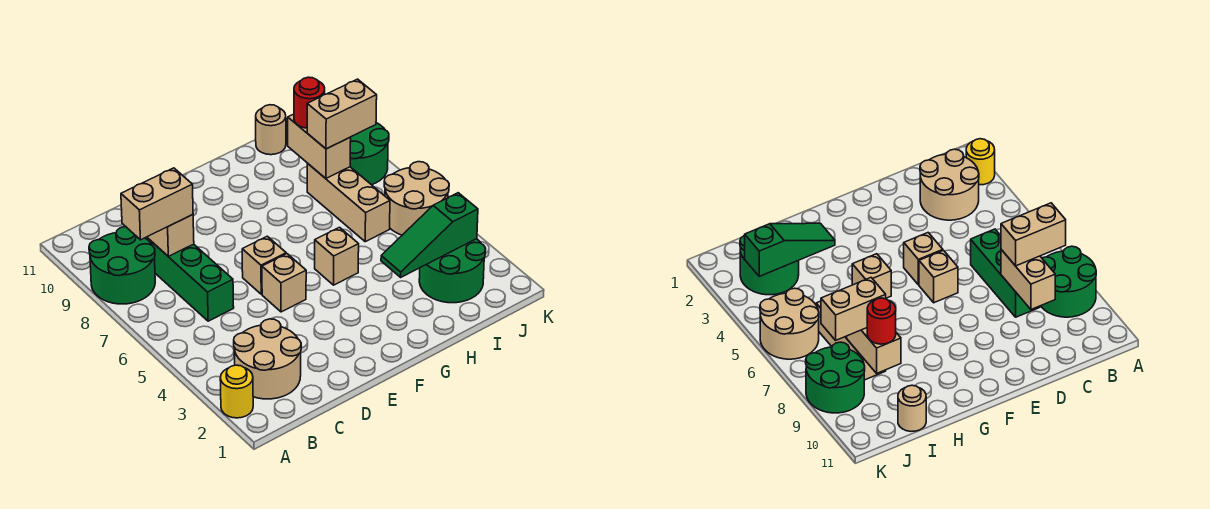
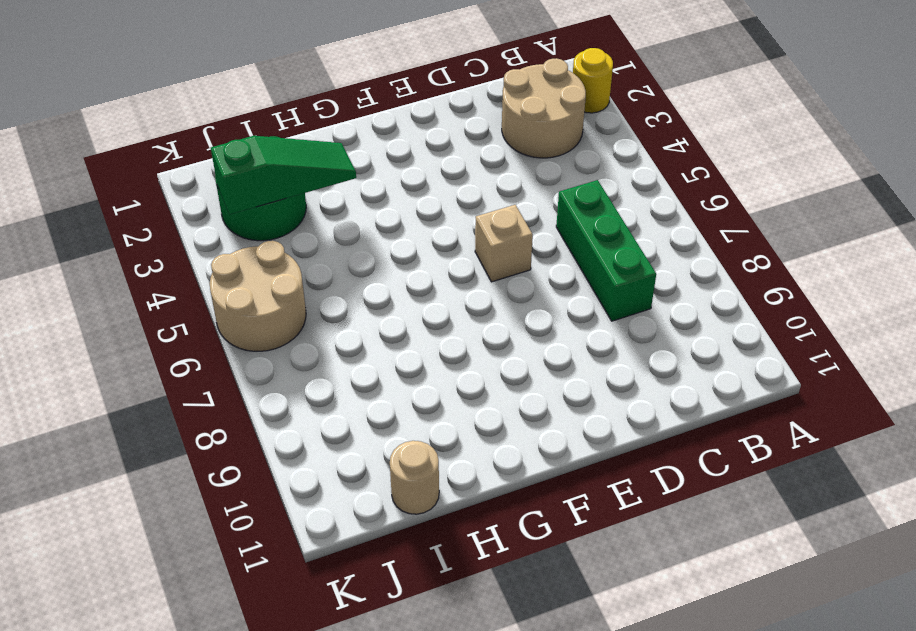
none -> green round brick A8:B9 level 1
none -> tan brick E5 level 1
none -> tan brick G5 level 1

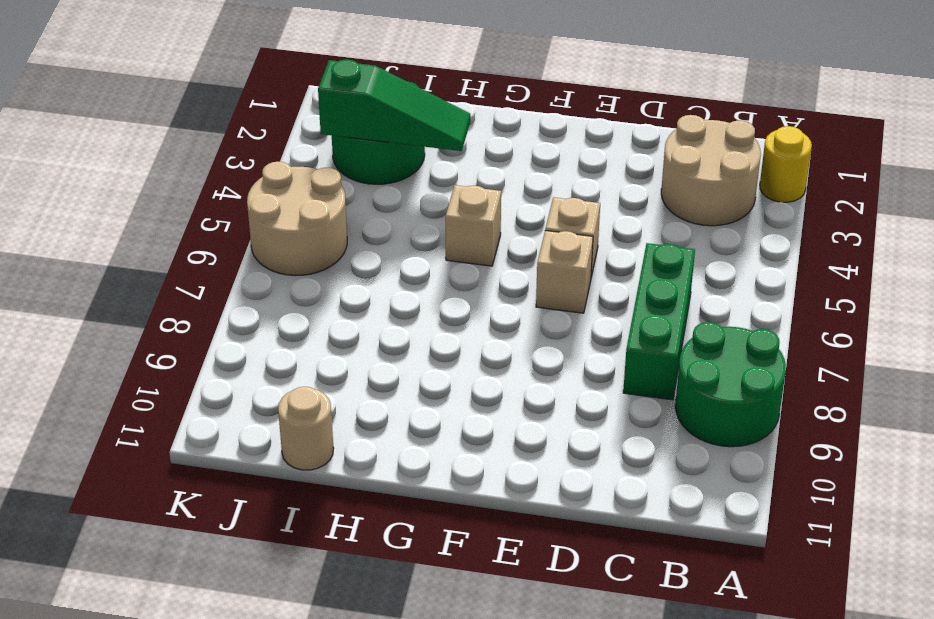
none -> tan brick I6:I8 level 1
none -> green round brick J8:K9 level 1
none -> tan brick C8:C9 level 2

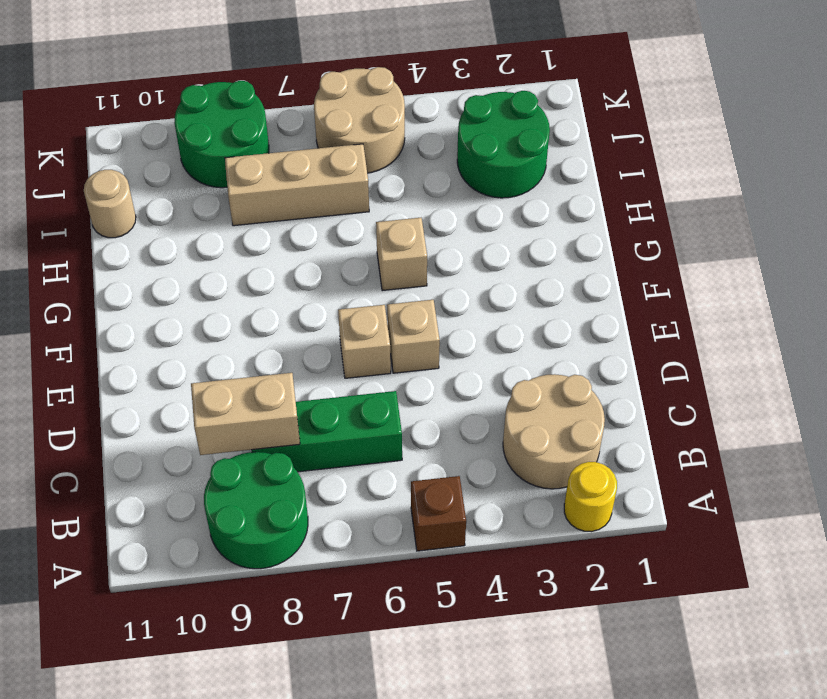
brown brick A5 level 1 -> none
none -> green slope H3:J3 level 2 top J
none -> tan brick I8:I9 level 2
none -> tan brick B8:C8 level 3

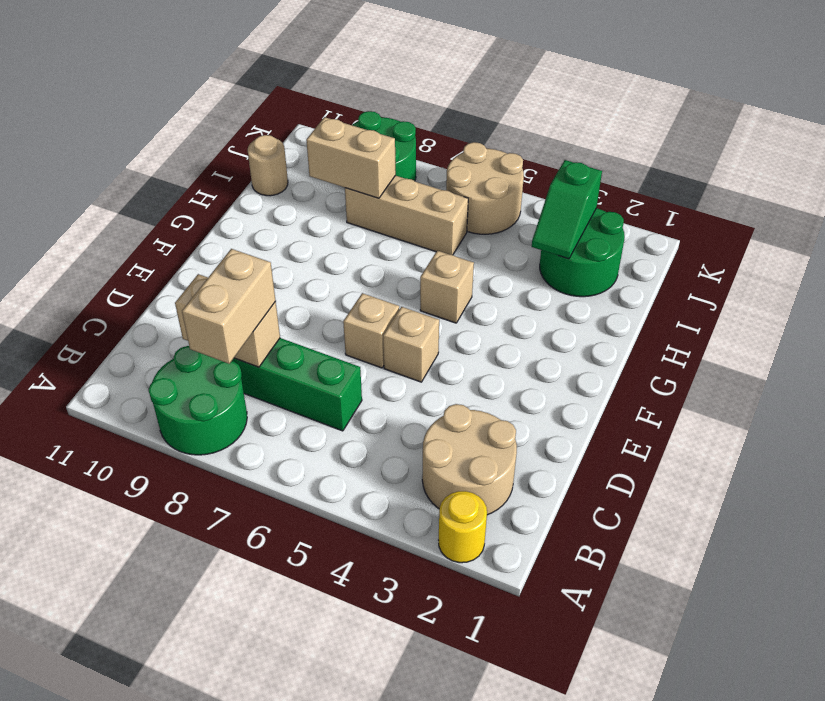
green slope I3:J3 level 2 top J -> green slope H3:J3 level 2 top J
none -> tan brick I8:J8 level 3
none -> red round brick I9 level 3

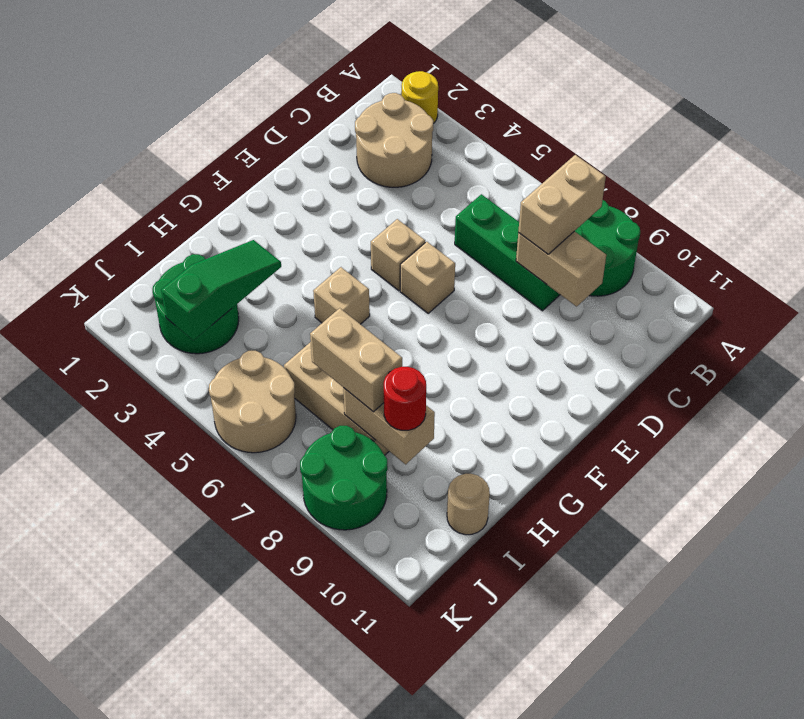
tan brick I7:I8 level 3 -> tan brick I8:J8 level 3

